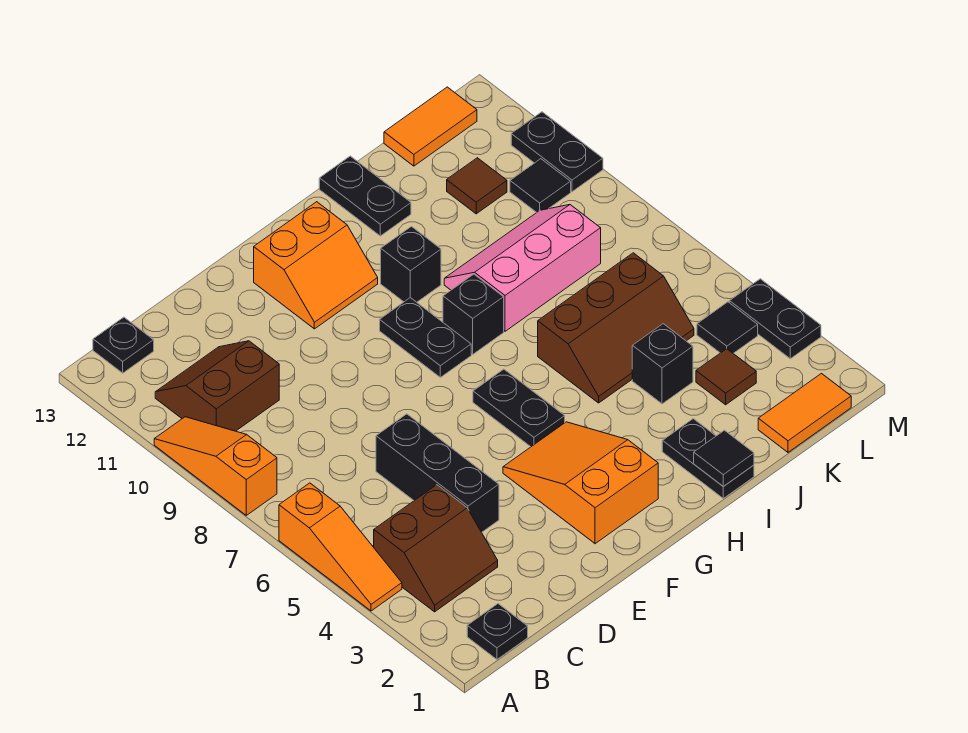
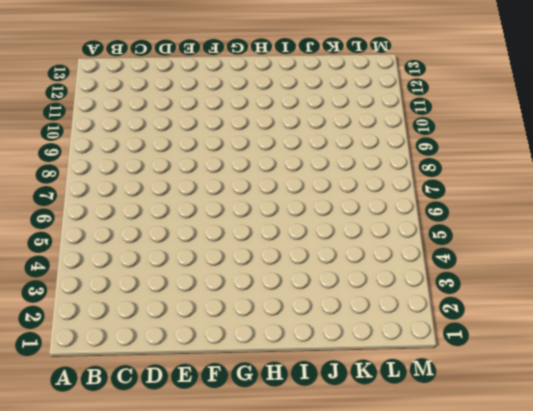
none -> orange slope A4:A6 level 1 top 6
none -> orange slope A8:A10 level 1 top 8
none -> black plate B1 level 1

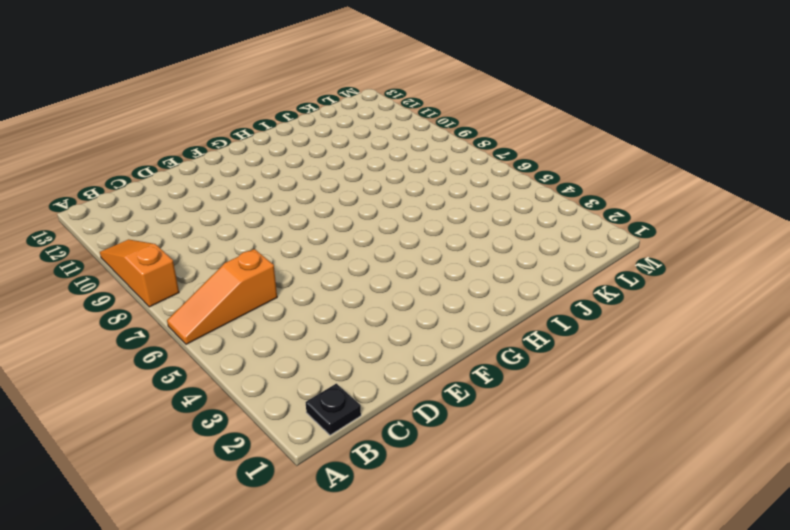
orange slope A6:C6 level 1 top C -> orange slope A4:A6 level 1 top 6
none -> brown slope B3:C4 level 1 top 4
none -> brown slope B10:C11 level 1 top 10
none -> black plate B13 level 1

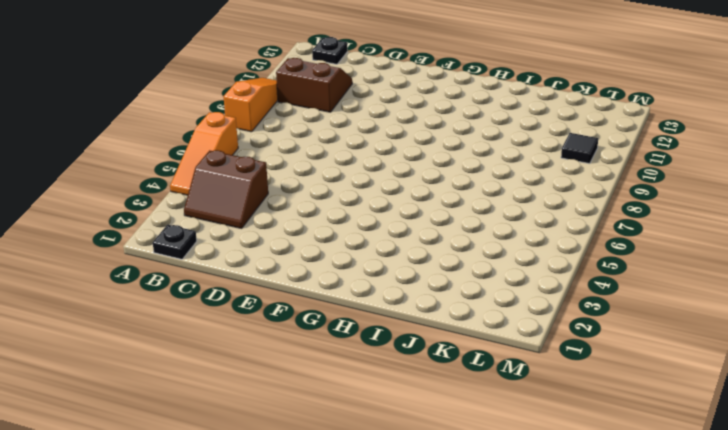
none -> black brick D4:D6 level 1
none -> orange slope F2:G4 level 1 top 2
none -> orange slope F11:G12 level 1 top 12

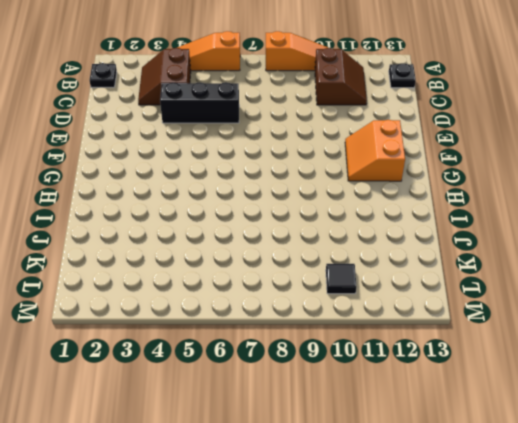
none -> orange slope F2:G4 level 1 top 2
none -> black plate G5:G6 level 1
none -> black plate G8:G9 level 1

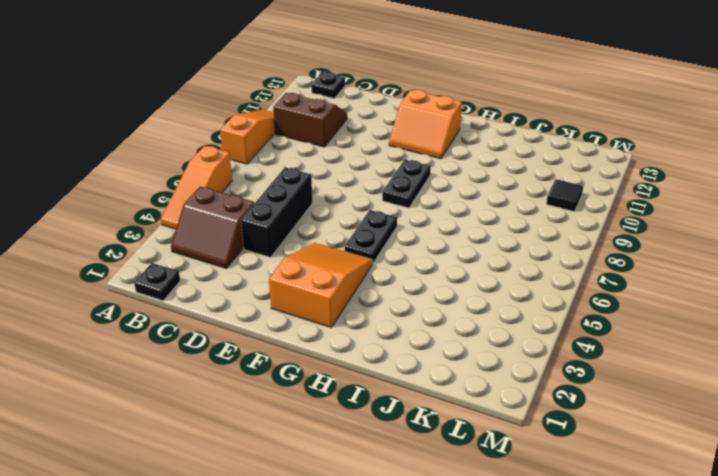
none -> black brick H8 level 1
none -> black brick H10 level 1
none -> black plate I1:I2 level 1

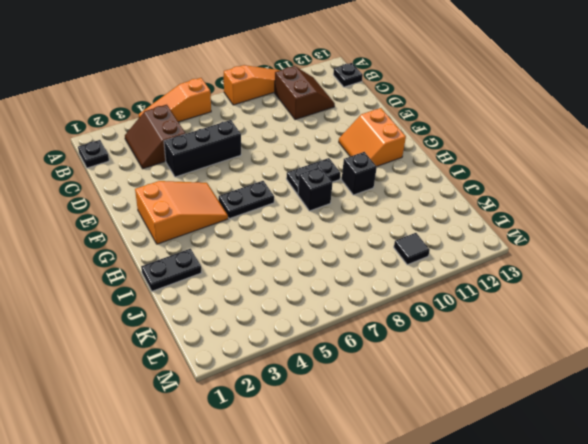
none -> brown slope I5:K6 level 1 top 6
none -> pink slope I8:K9 level 1 top 8
none -> black plate I12:I13 level 1

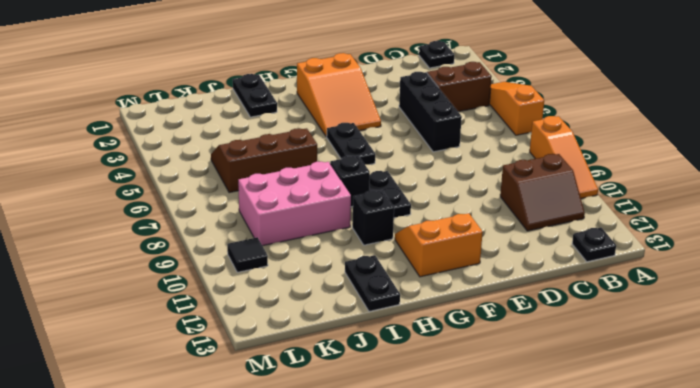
pink brick I8:K9 level 1 -> pink slope I8:K9 level 1 top 8
none -> black brick J4 level 1
none -> orange tile K1:L1 level 1
none -> brown tile K3 level 1

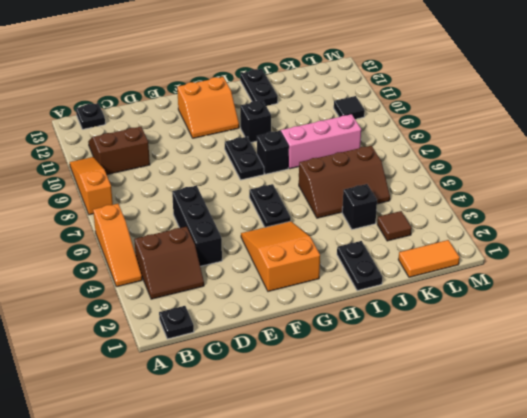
none -> brown tile K11 level 1
none -> orange tile K13:L13 level 1
none -> black tile L4 level 1

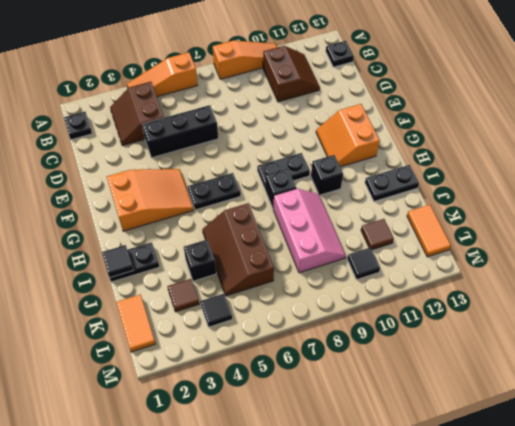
none -> black plate M3:M4 level 1
none -> black plate M10:M11 level 1

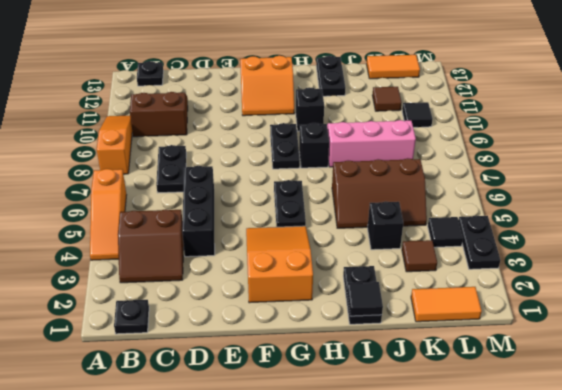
black plate C7:C8 level 1 -> black plate M10:M11 level 1

